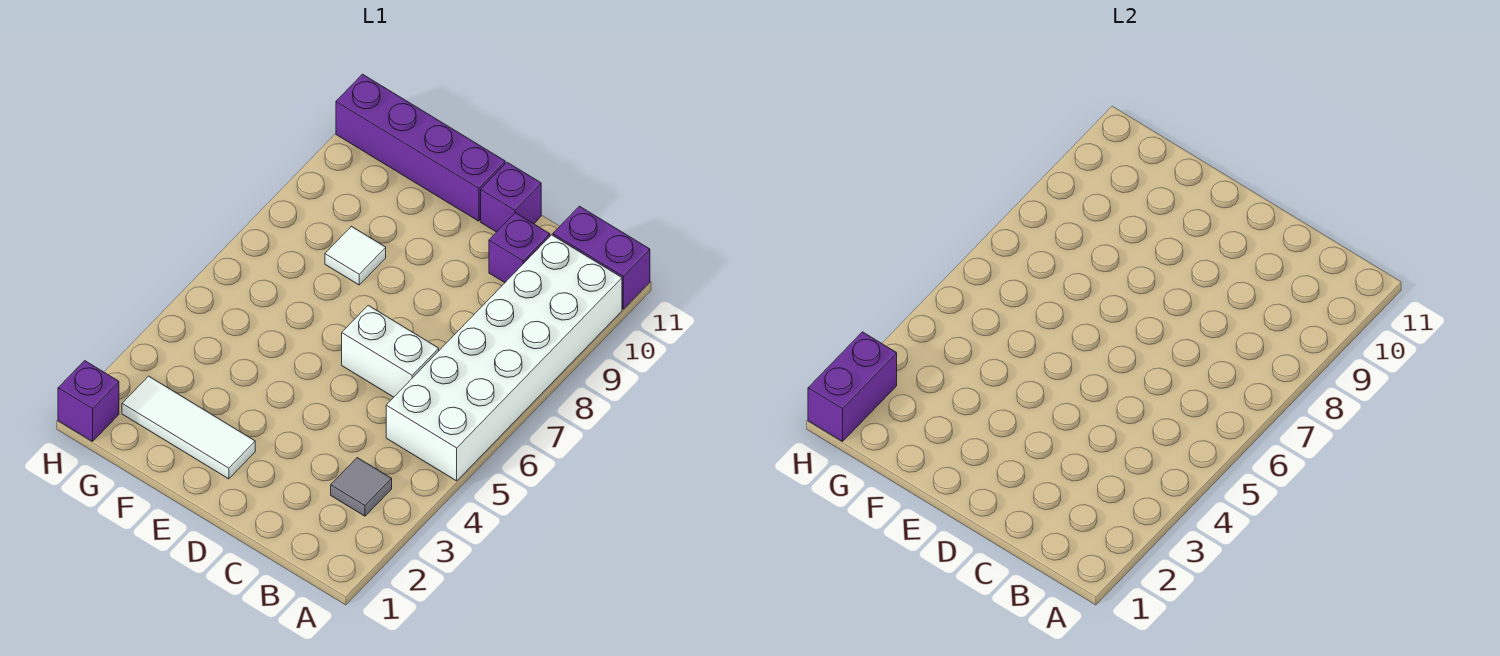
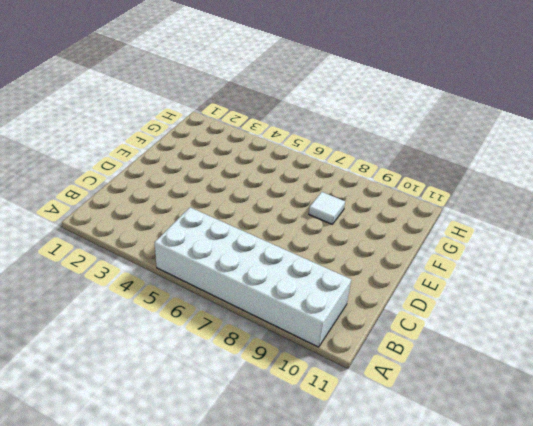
none -> purple brick A11:B11 level 1
none -> grey tile B3 level 1

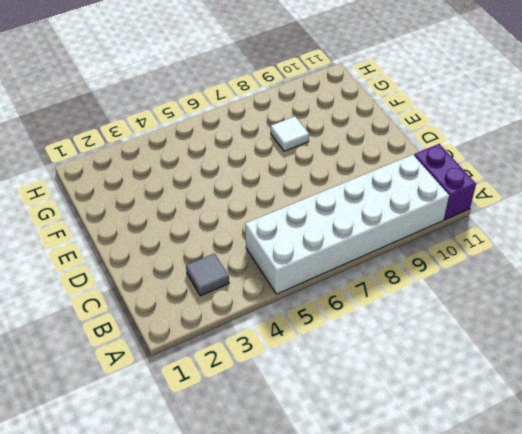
none -> white brick C6:D6 level 1
none -> purple brick C10 level 1

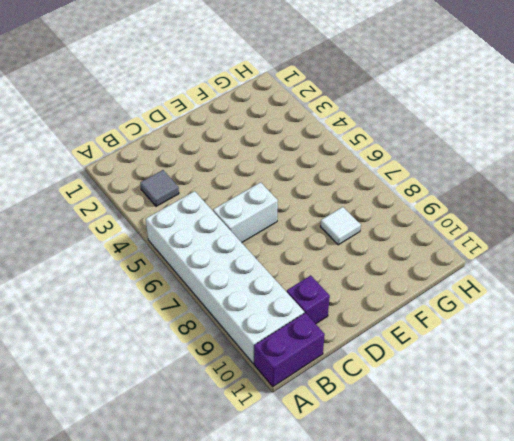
none -> purple brick D11 level 1
none -> white tile E2:G2 level 1

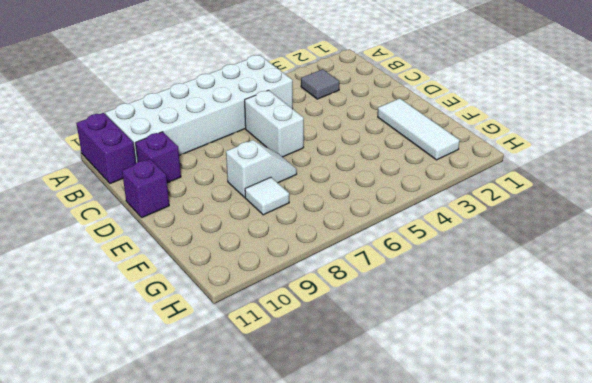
white slope E7:E8 level 1 top 8 -> none
none -> purple brick E11:H11 level 1
none -> purple brick H1 level 1

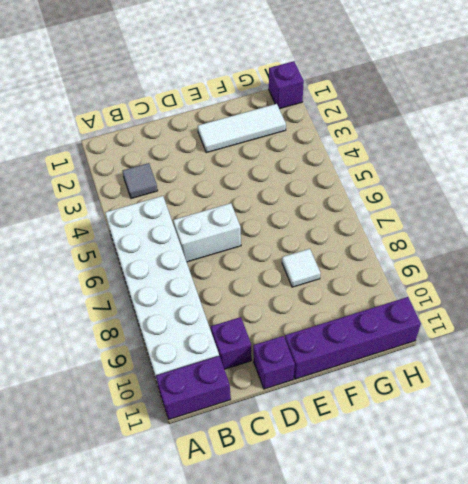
none -> purple brick H1:H2 level 2

